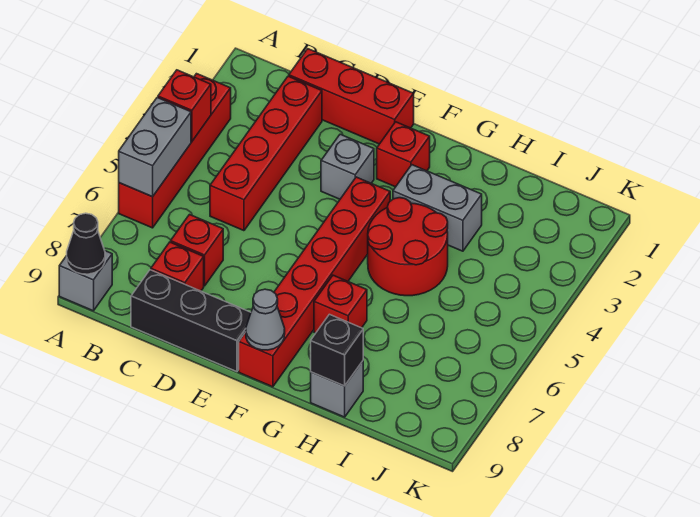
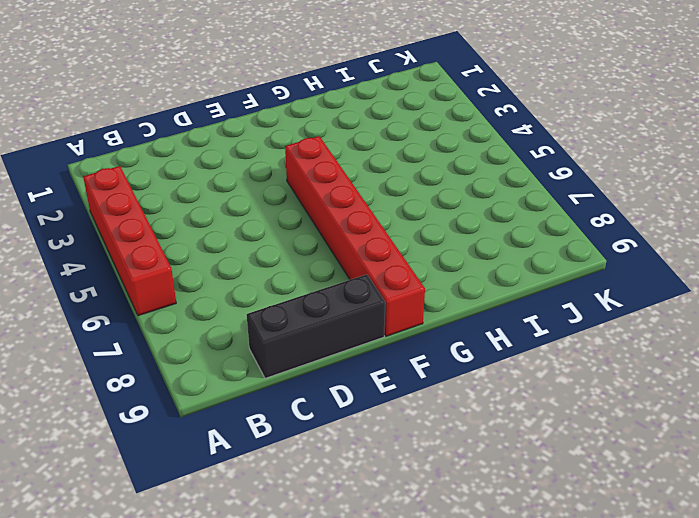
none -> grey brick A9 level 1
none -> red brick C1:E1 level 1
none -> red brick C2:C5 level 1

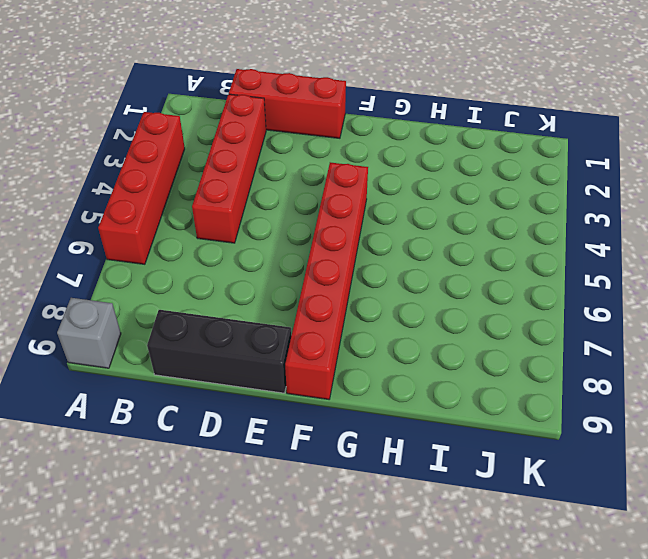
none -> red brick C7 level 1
none -> red brick C8 level 1
none -> grey brick E3 level 1

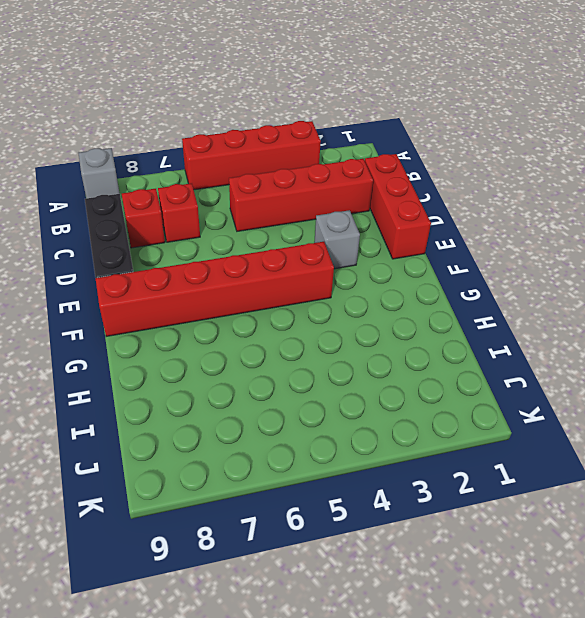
none -> red brick F2 level 1
none -> grey brick G3:H3 level 1
none -> red round brick G4:H5 level 1

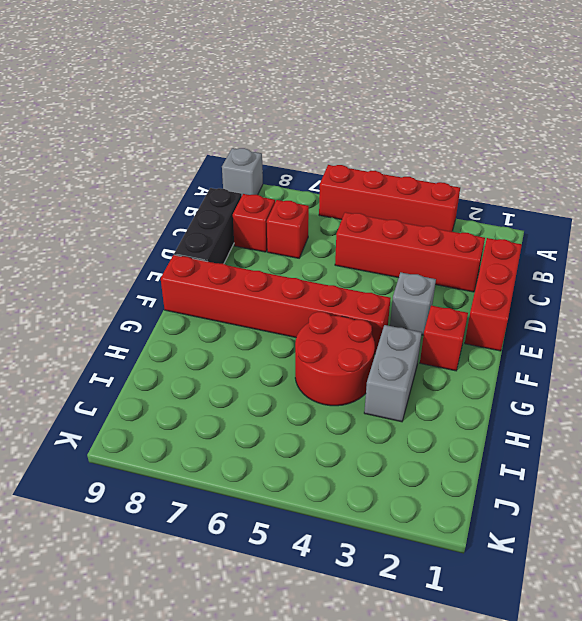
none -> red brick G7 level 1
none -> grey brick H9 level 1
none -> red brick A4 level 2

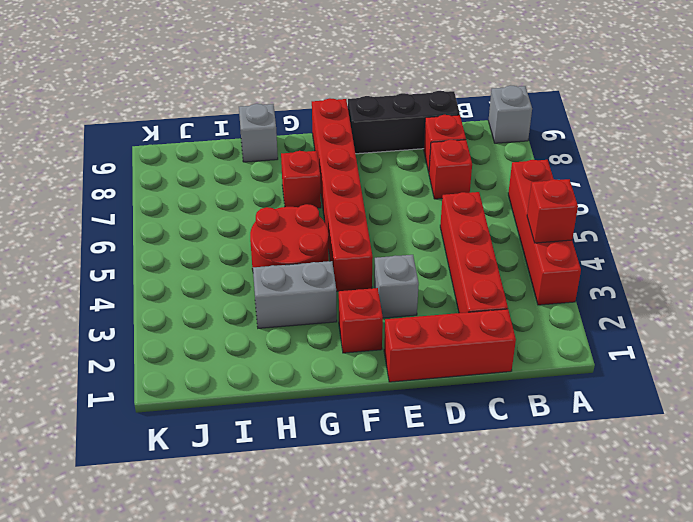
none -> grey brick A5:A6 level 2
none -> black cone A9 level 2
none -> grey cone F9 level 2

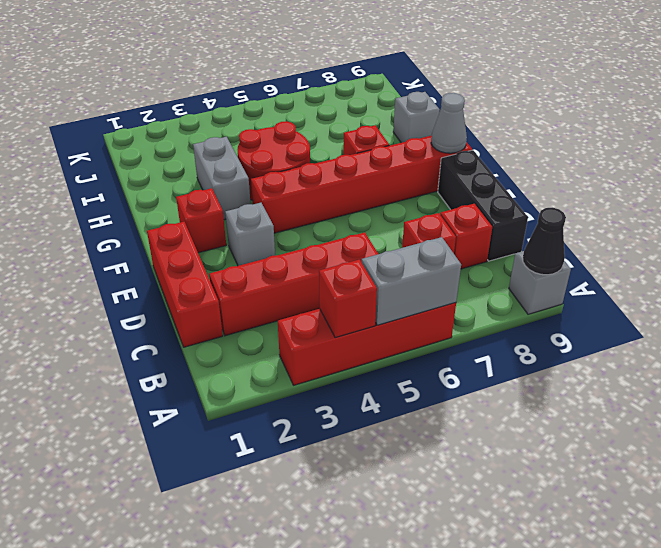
none -> black brick H9 level 2

